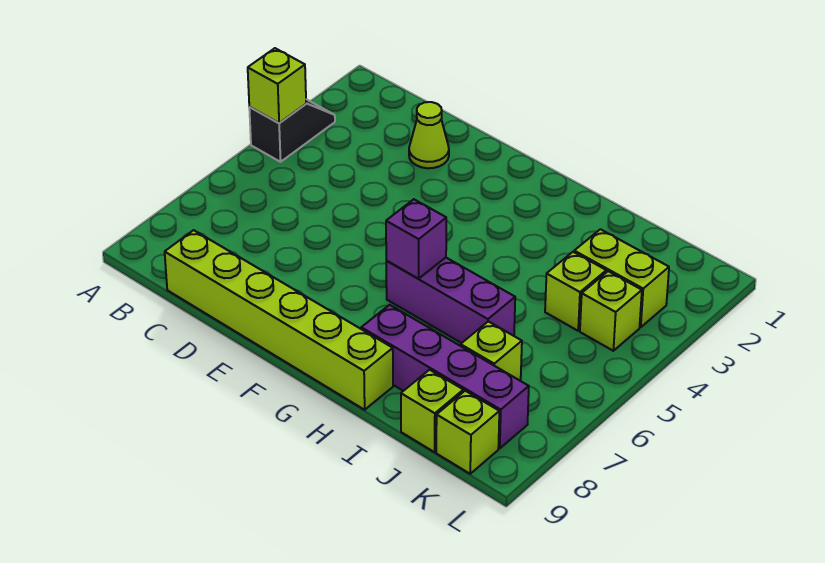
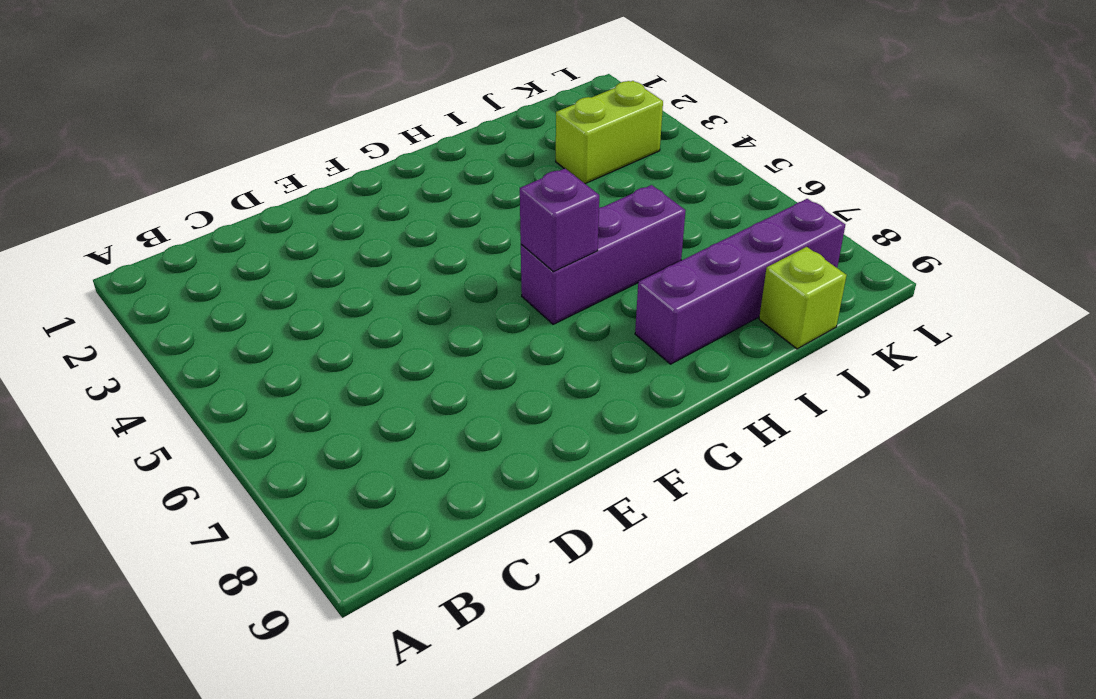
none -> black slope A3:A4 level 1 top 4
none -> lime brick C9:H9 level 1
none -> lime cone D2 level 1

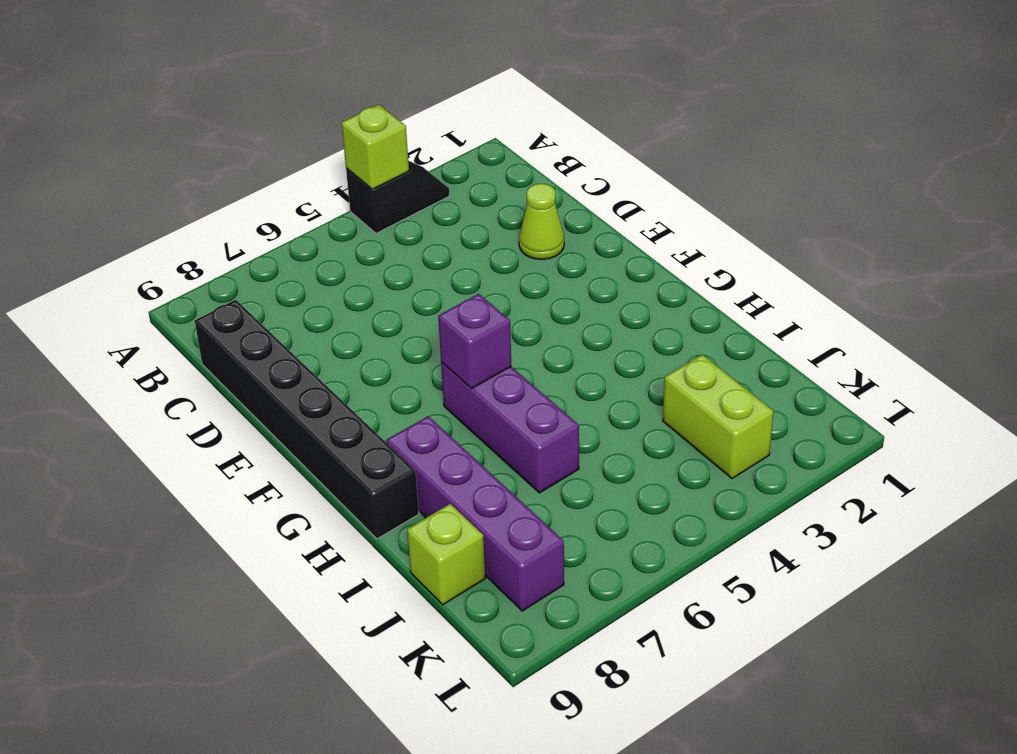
black brick C9:H9 level 1 -> lime brick C9:H9 level 1
none -> lime brick J4 level 1
none -> lime brick J7 level 1
none -> lime brick K4 level 1

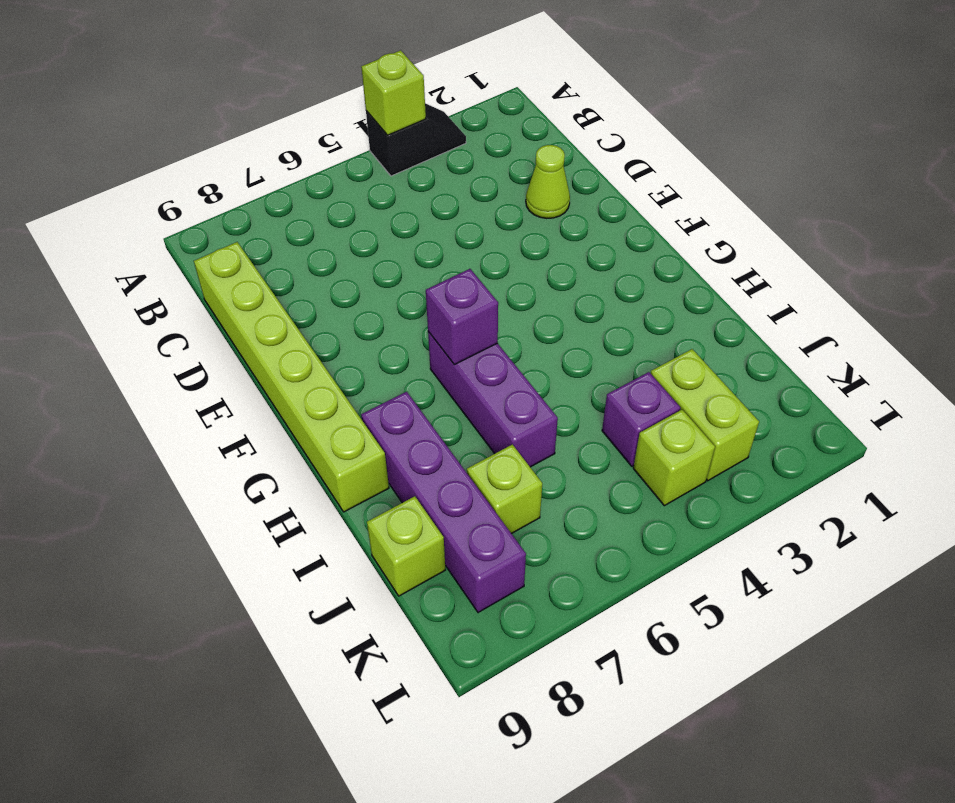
purple brick J4 level 1 -> lime brick J4 level 1
none -> lime brick K9 level 1

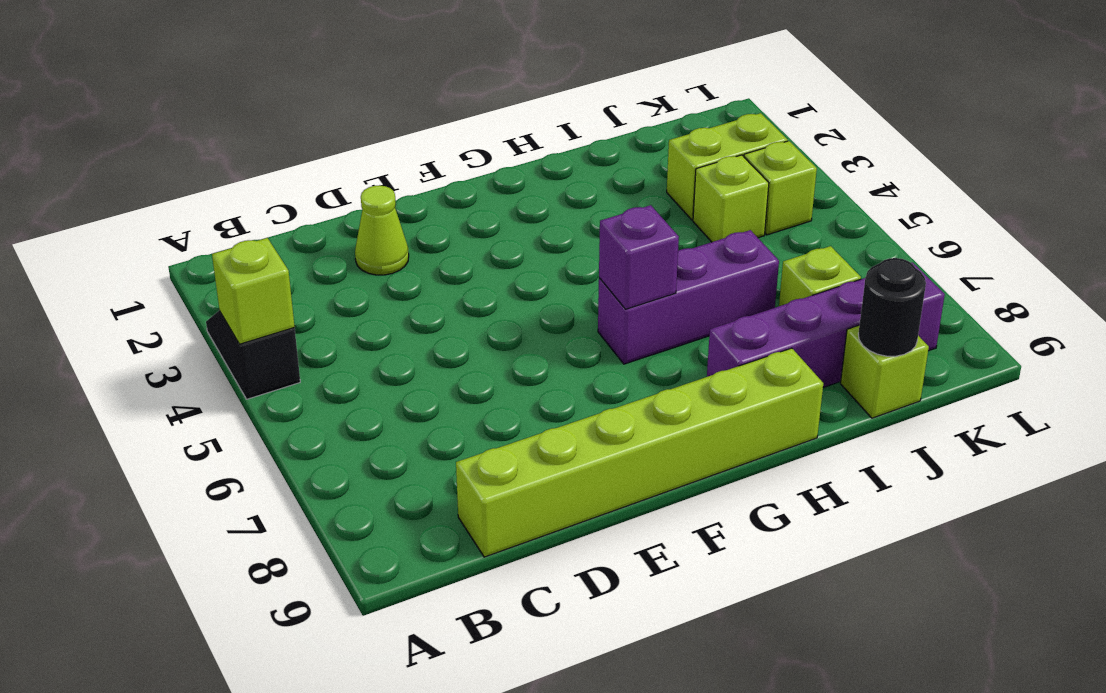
black round brick J9 level 2 -> none
none -> lime brick K9 level 1

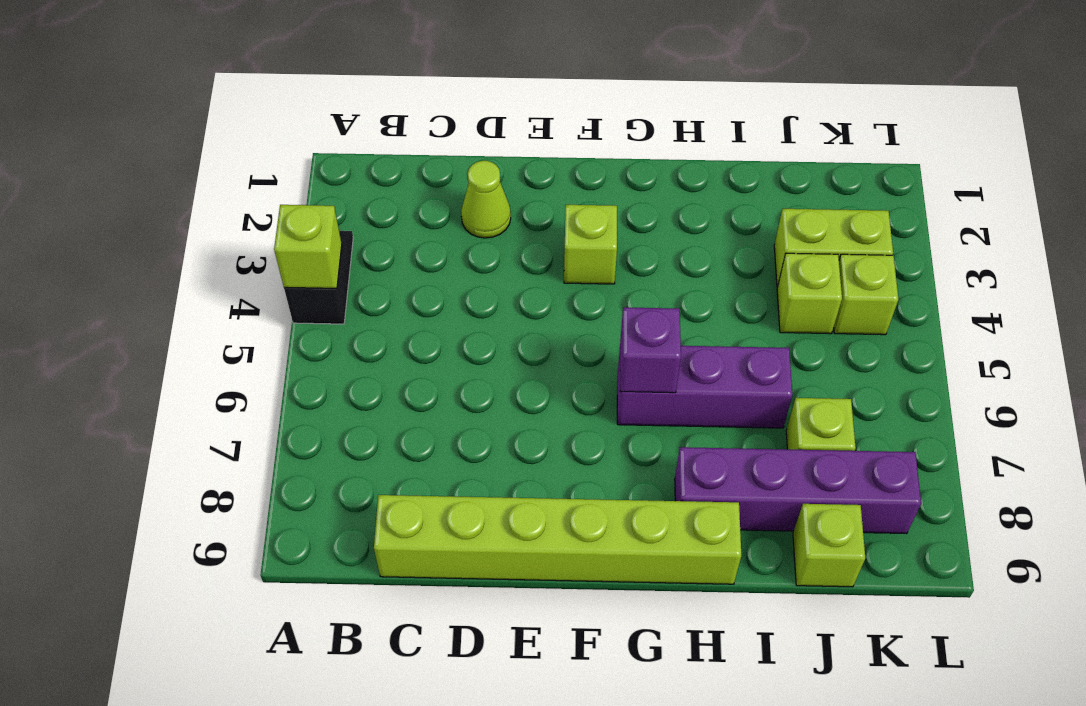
lime brick F3 level 1 -> lime brick K9 level 1

